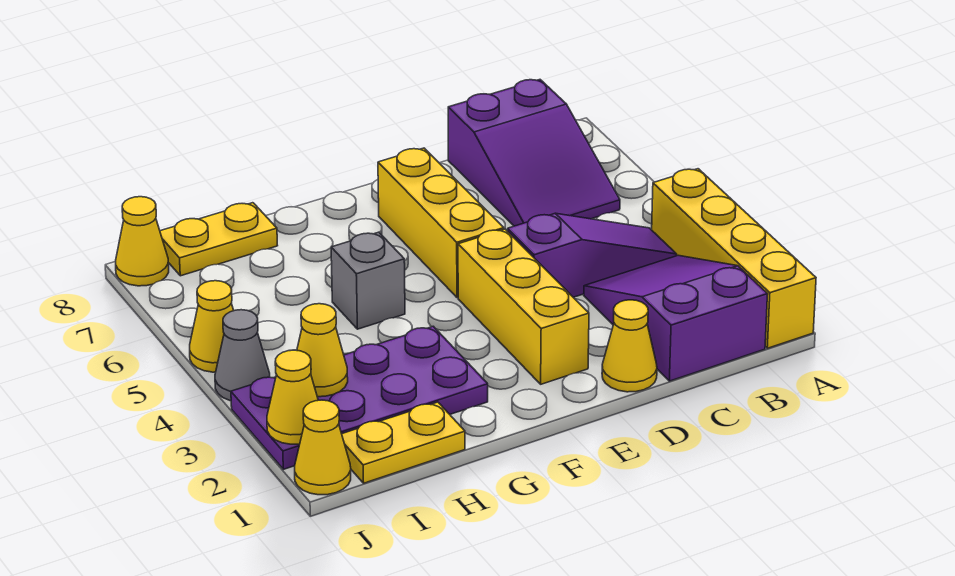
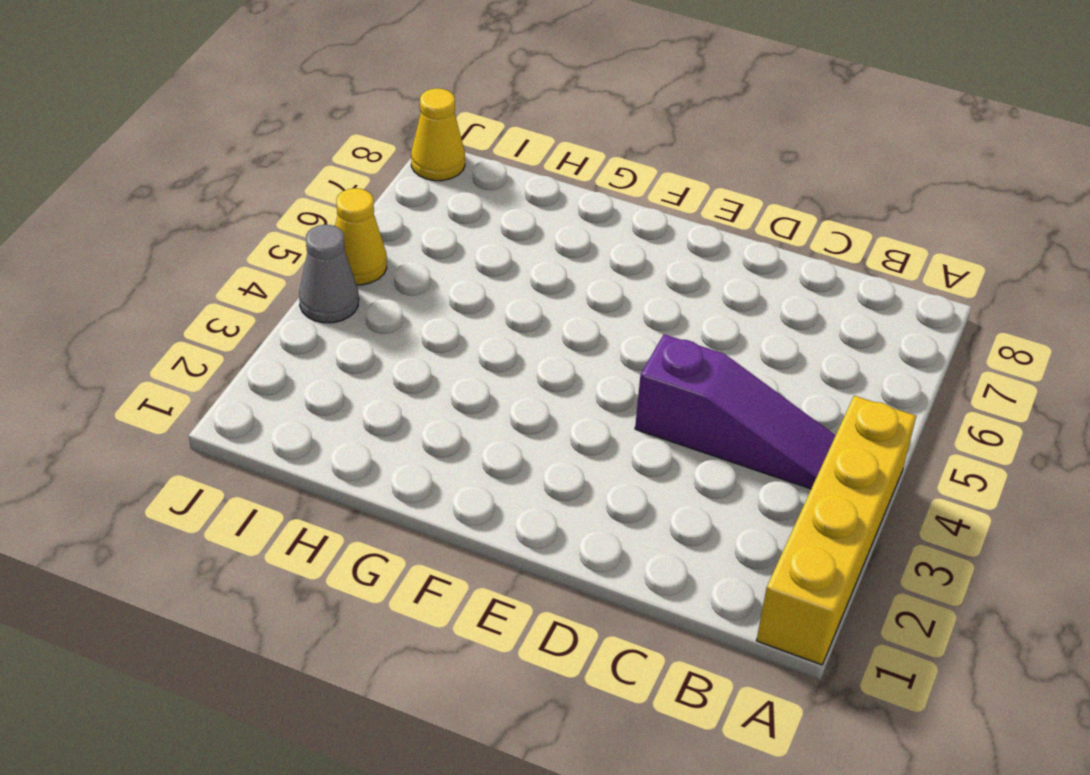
none -> purple slope B1:C3 level 1 top 1
none -> purple slope B6:C8 level 1 top 8
none -> yellow cone D1 level 1

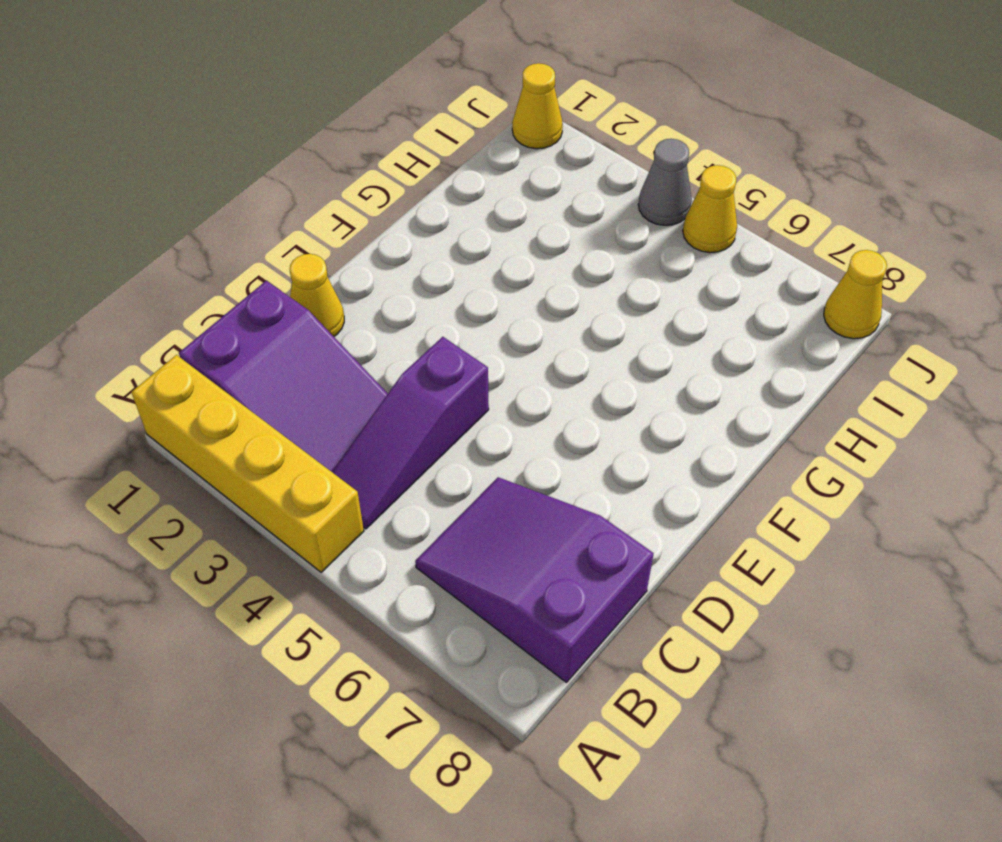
none -> yellow brick E2:E4 level 1
none -> yellow brick E5:E7 level 1
none -> purple plate G2:J3 level 1

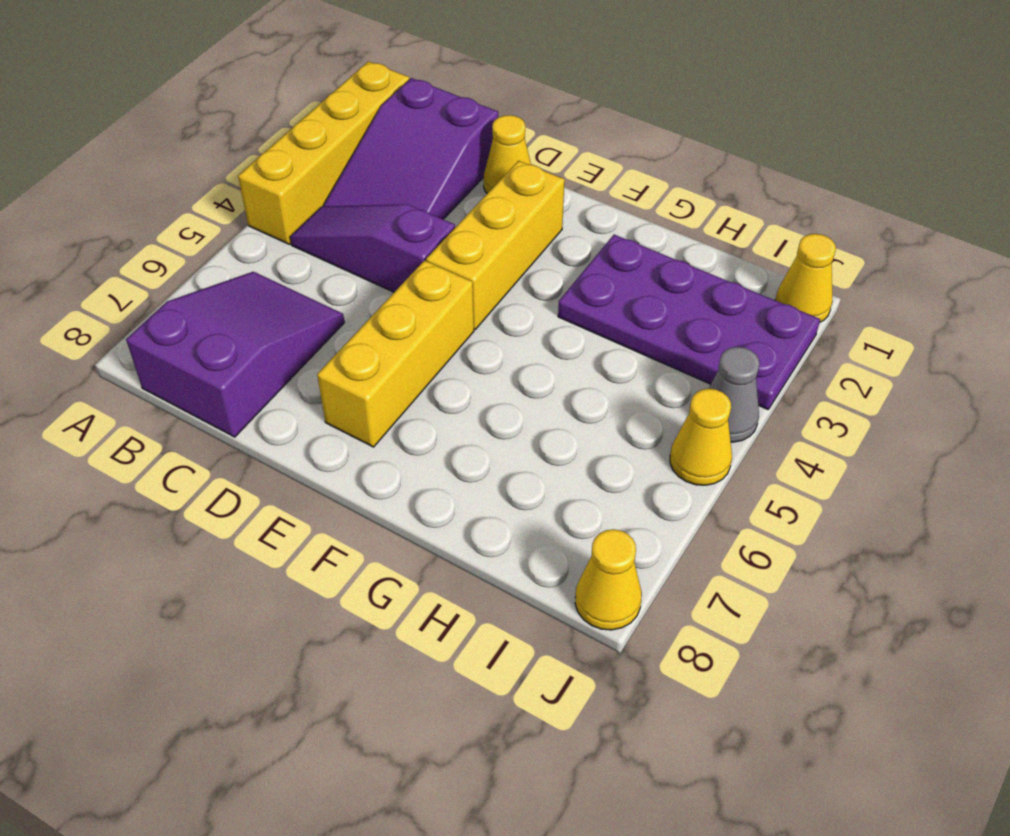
none -> grey brick G5 level 1
none -> yellow plate H1:I1 level 1
none -> yellow plate H8:I8 level 1

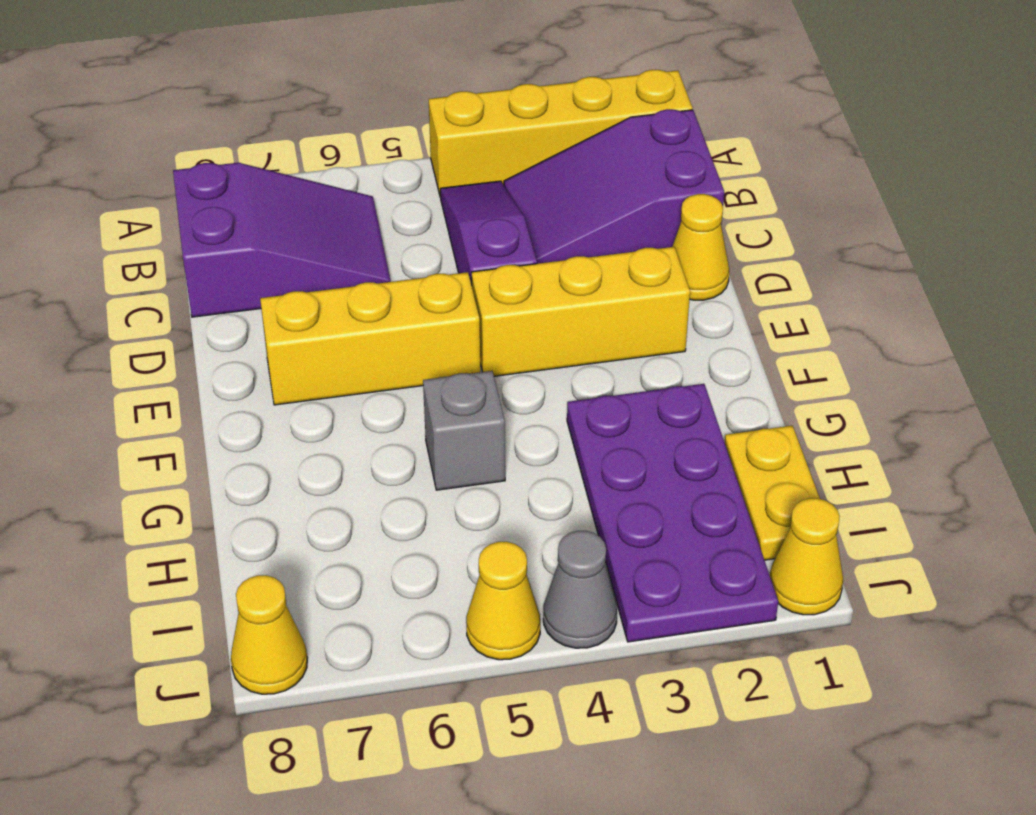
none -> yellow plate H8:I8 level 1
none -> yellow cone I3 level 2
none -> yellow cone J2 level 2

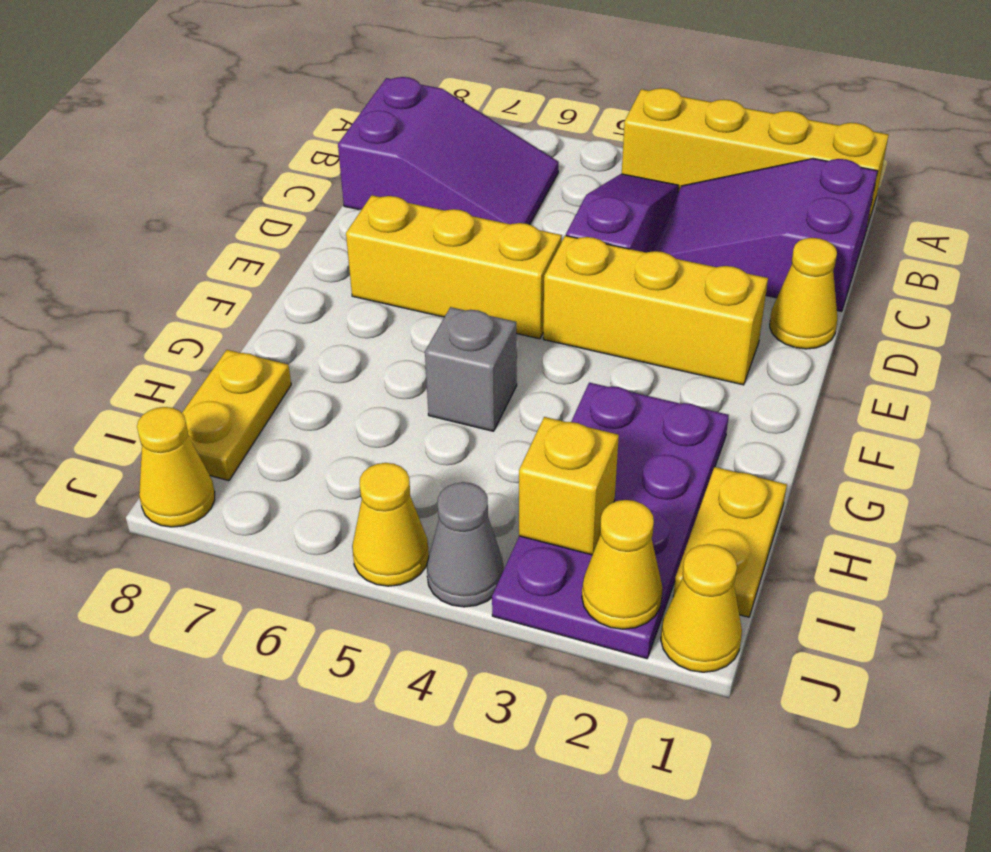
yellow brick I3 level 2 -> yellow cone I3 level 2

